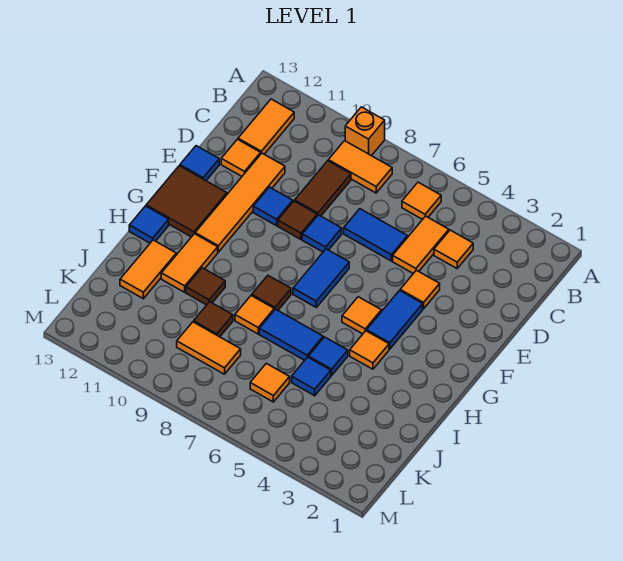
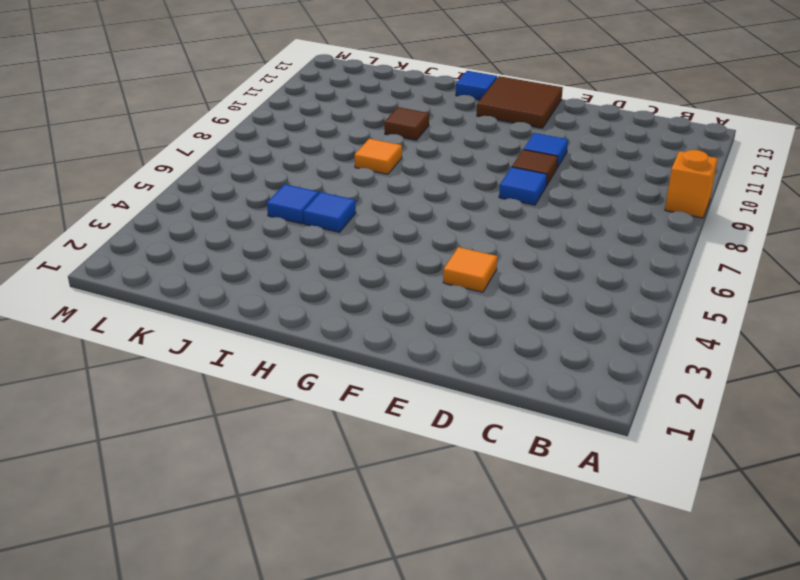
none -> orange tile B6 level 1
none -> orange tile B8:B9 level 1
none -> orange tile B12:C12 level 1
none -> orange tile C4 level 1

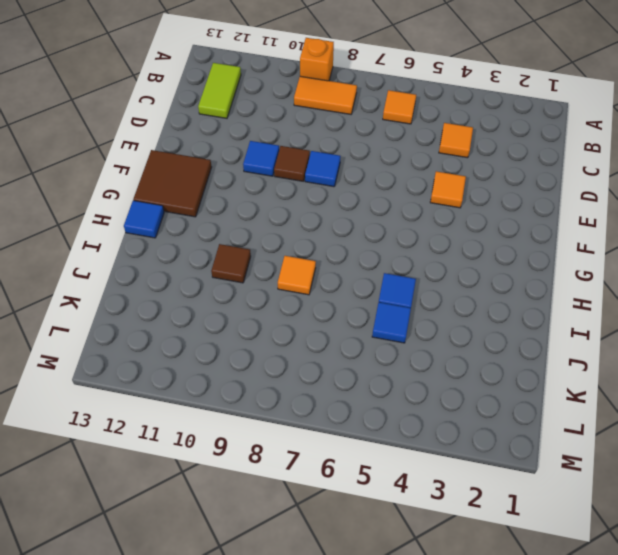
lime tile B12:C12 level 1 -> orange tile B12:C12 level 1
none -> orange tile C5:D5 level 1
none -> brown tile C9:D9 level 1
none -> blue tile D6:D7 level 1
none -> orange tile D11:G11 level 1

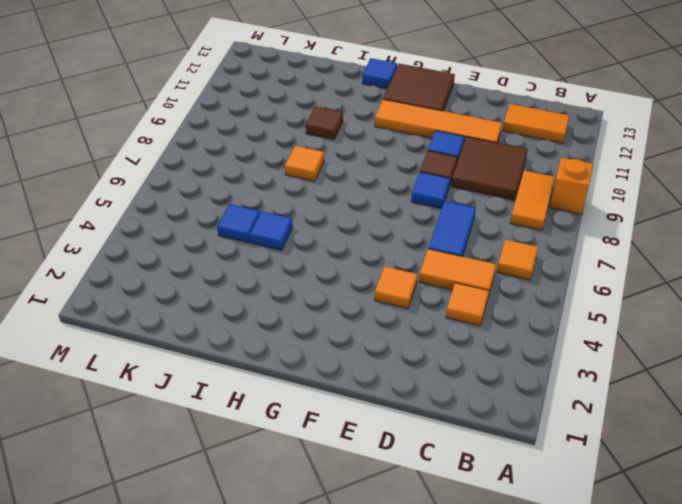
brown tile C9:D10 level 1 -> brown tile C9:D9 level 1
none -> orange tile D12 level 1
none -> blue tile E13 level 1
none -> blue tile F4:G4 level 1
none -> blue tile F7:G7 level 1

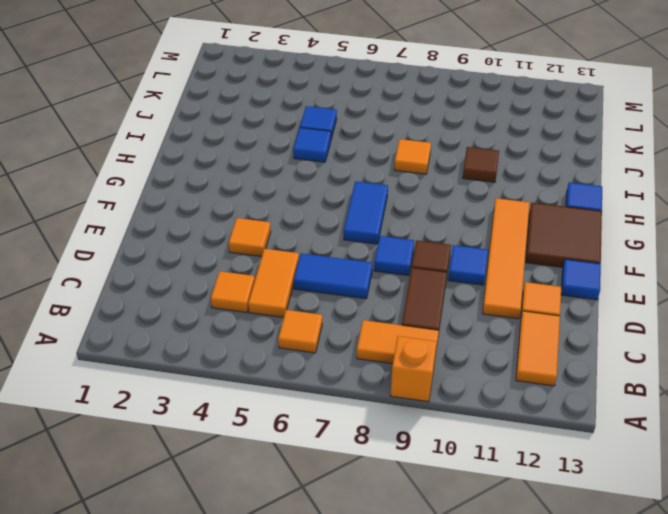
none -> blue tile F4:G4 level 1
none -> orange tile G5 level 1
none -> orange tile H4 level 1
none -> brown tile H8 level 1

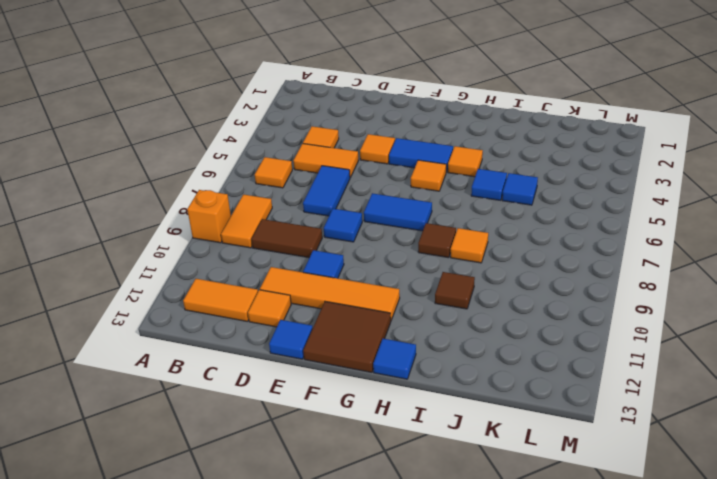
none -> brown tile E9 level 1
none -> orange tile H11:I11 level 1
none -> blue tile I6:I7 level 1
none -> orange tile I12:J12 level 1

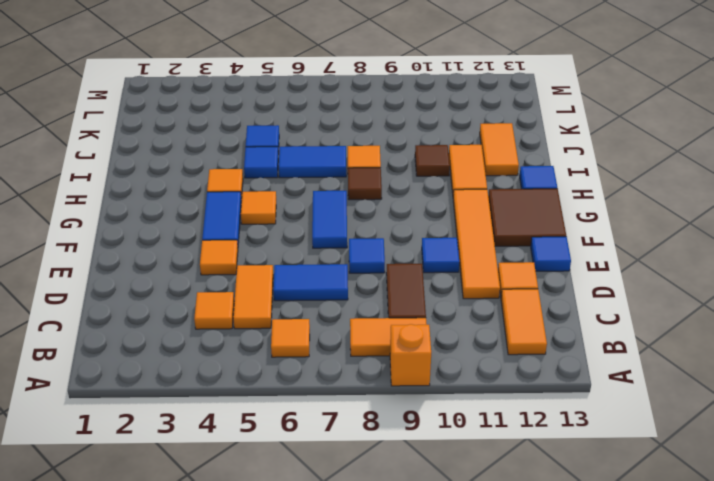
none -> brown tile E9 level 1
none -> brown tile J9 level 1
none -> orange tile K6 level 1
none -> orange tile K8:K9 level 1

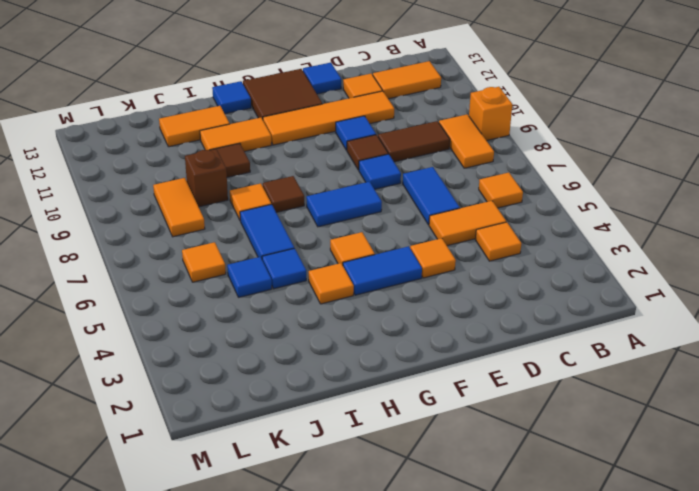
brown brick J9 level 1 -> brown tile J9 level 1

